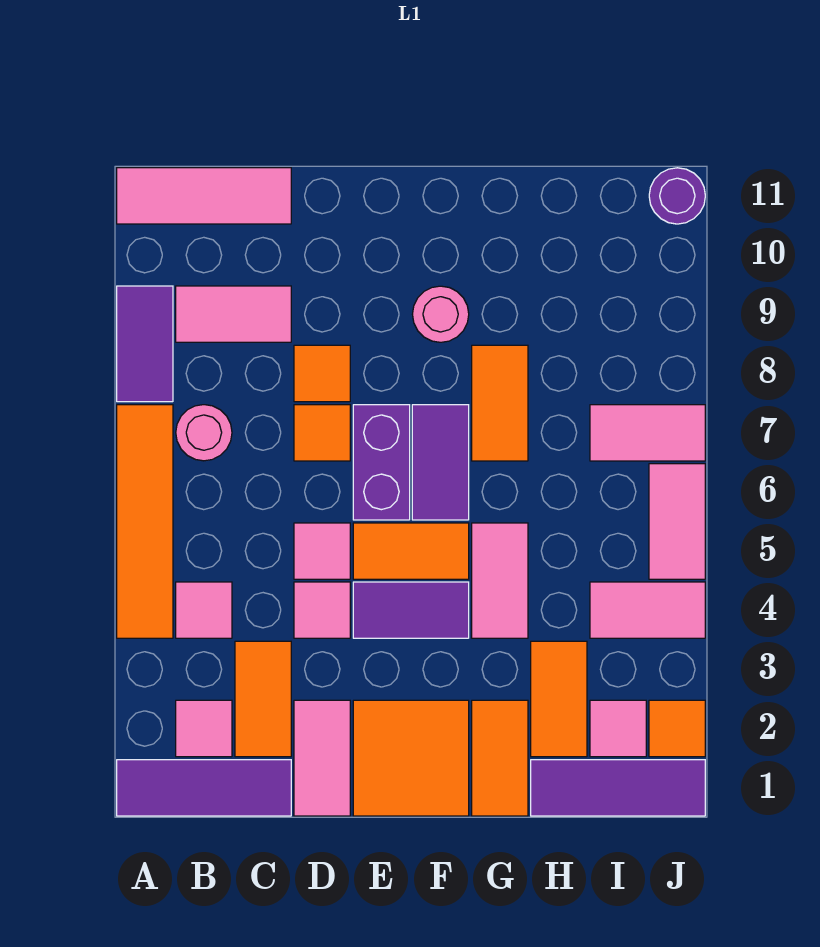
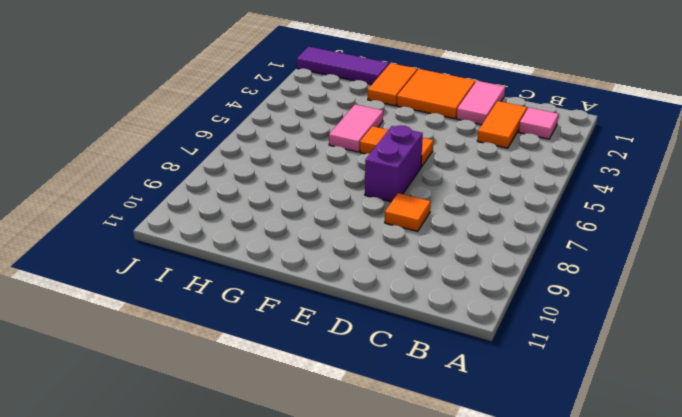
none -> purple tile A1:C1 level 1
none -> orange tile A4:A7 level 1
none -> purple tile A8:A9 level 1
none -> pink tile A11:C11 level 1

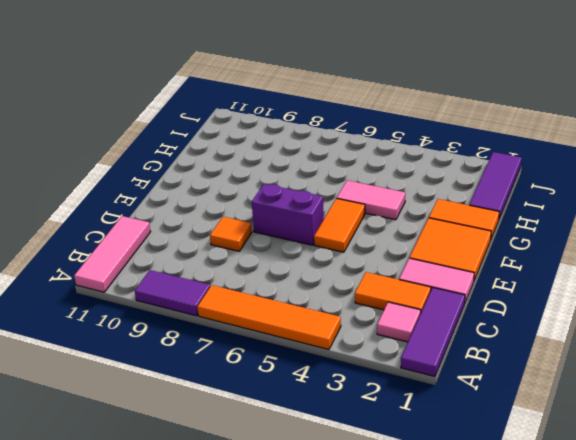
none -> pink tile B4 level 1
none -> pink round brick B7 level 1
none -> pink tile B9:C9 level 1
none -> pink tile D4 level 1

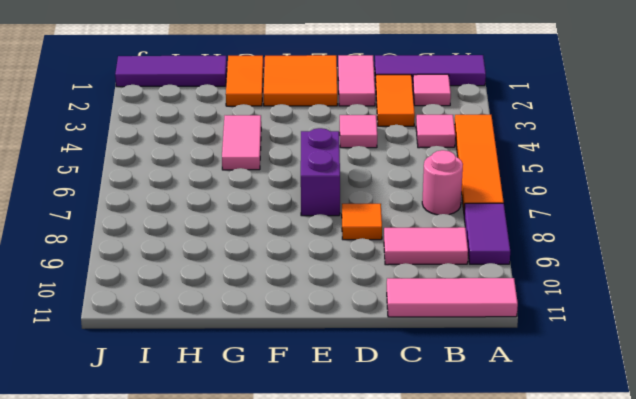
none -> pink tile D5 level 1
none -> orange tile D7 level 1
none -> purple tile E4:F4 level 1
none -> orange tile E5:F5 level 1

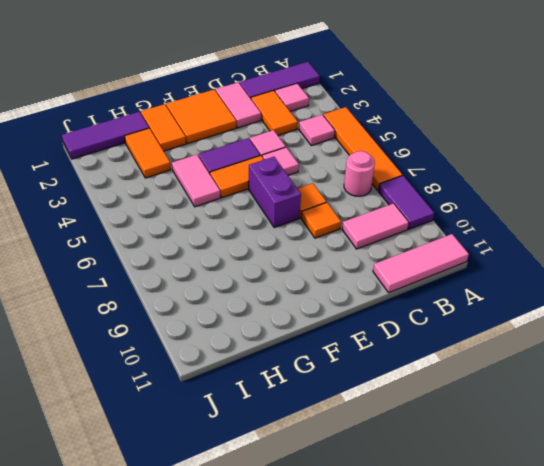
none -> purple tile F6:F7 level 1
none -> pink round brick F9 level 1
none -> orange tile G7:G8 level 1
none -> pink tile I2 level 1

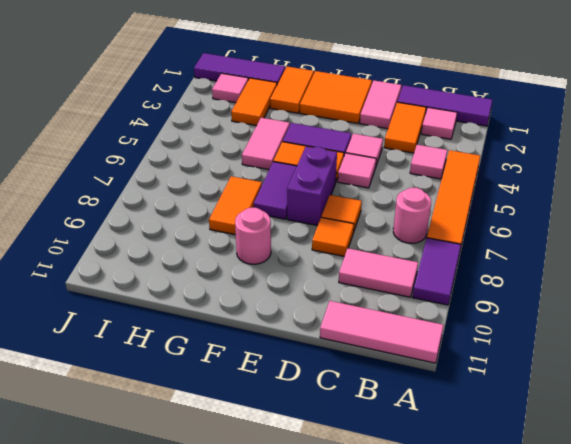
none -> pink tile I4:J4 level 1
none -> pink tile I7:J7 level 1
none -> orange tile J2 level 1
none -> pink tile J5:J6 level 1

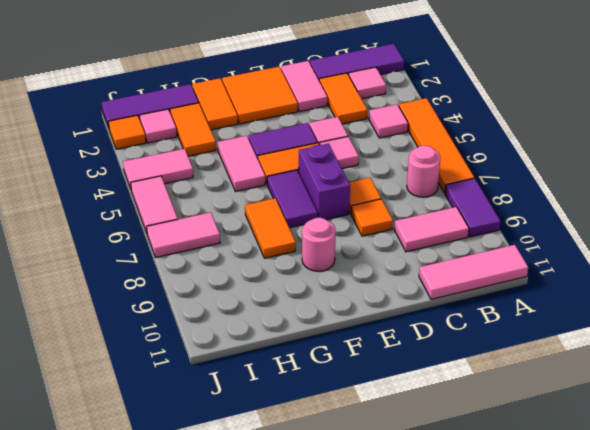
none -> purple round brick J11 level 1

